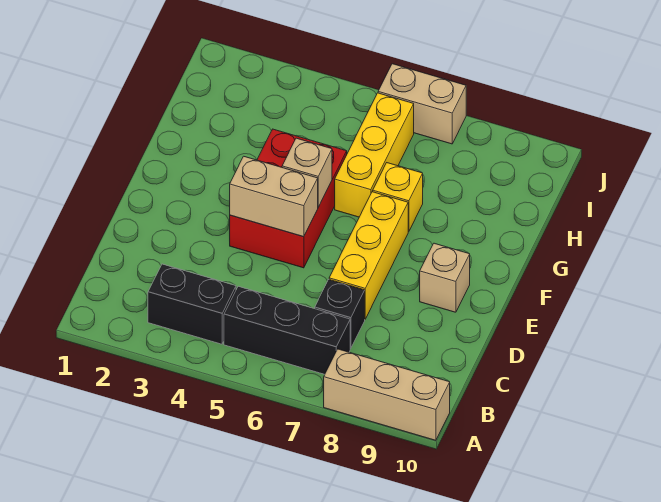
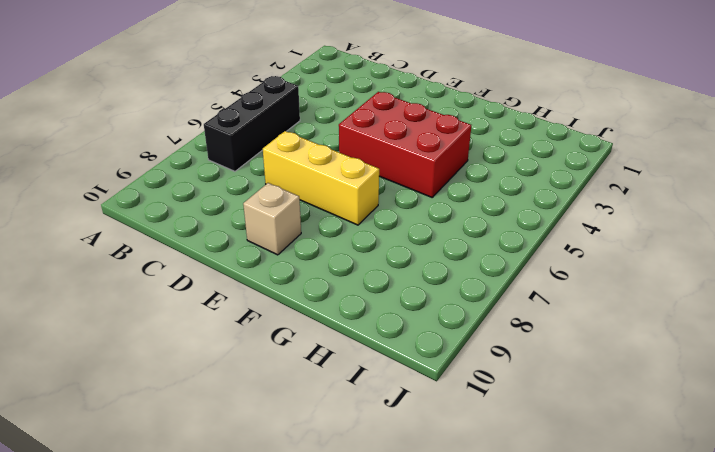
none -> tan brick A8:A10 level 1
none -> black brick B3:B4 level 1
none -> black brick C7 level 1

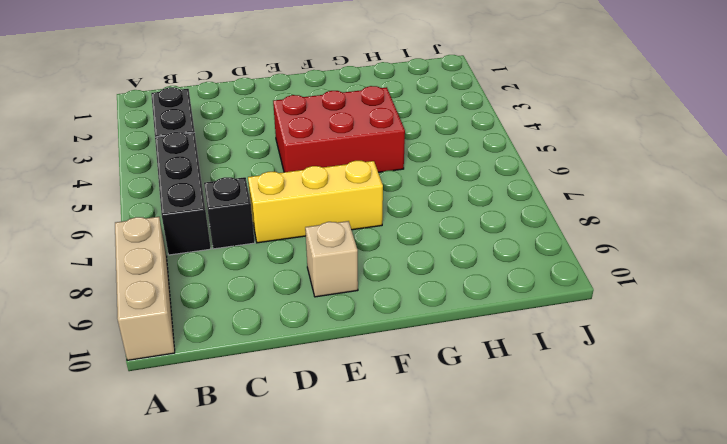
none -> yellow brick G6:I6 level 1
none -> yellow brick G7 level 1
none -> tan brick J6:J7 level 1

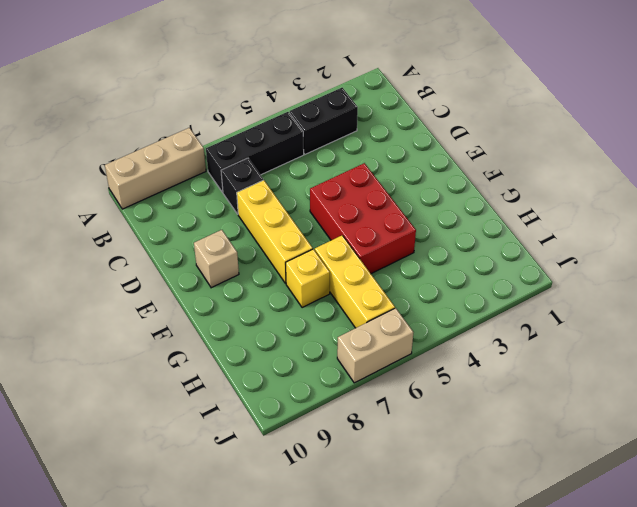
none -> tan brick E4:E5 level 2
none -> tan brick F5 level 2

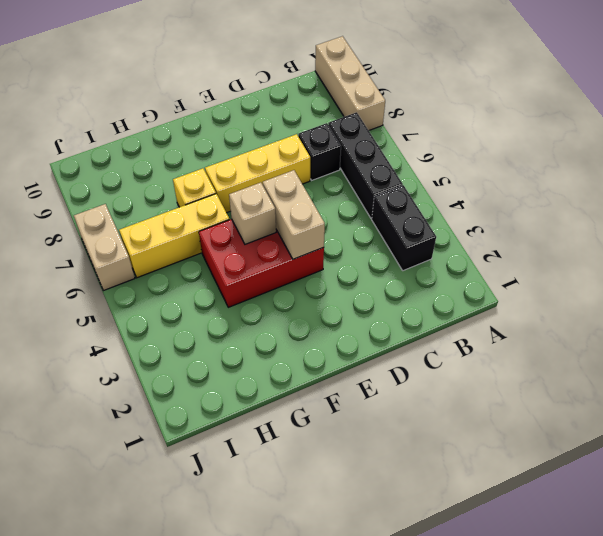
none -> tan brick E9 level 1

